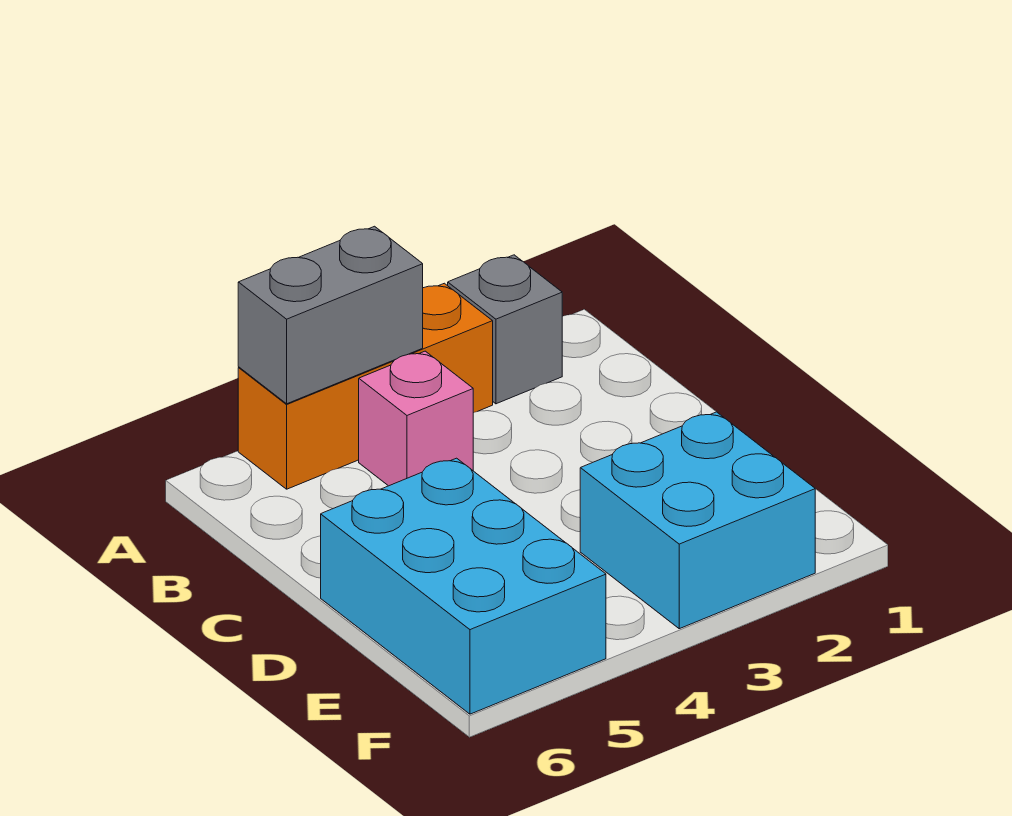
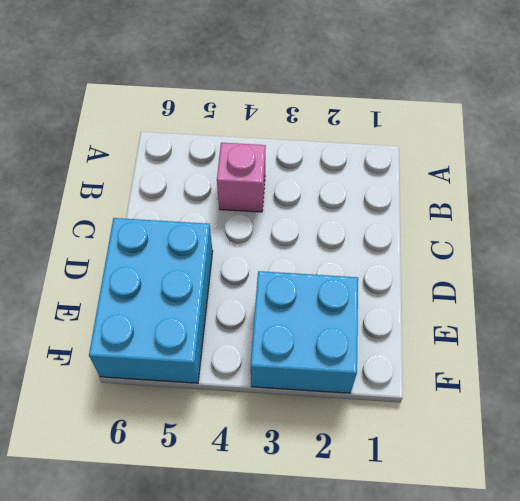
none -> grey brick A2 level 1
none -> orange brick A3:A5 level 1

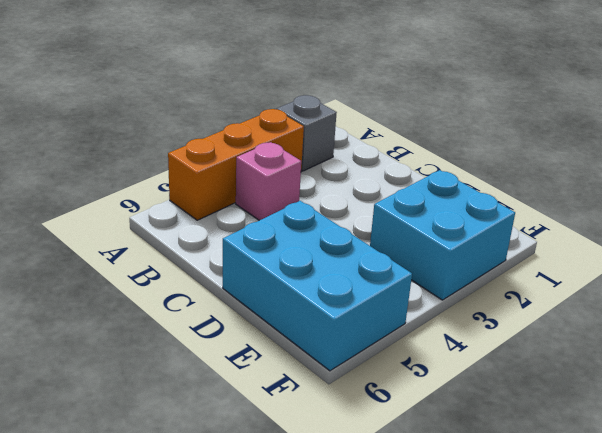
none -> grey brick A4:A5 level 2

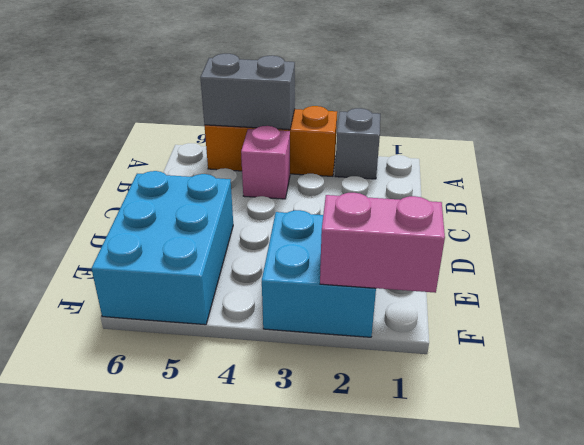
pink brick F1:F2 level 2 -> none

